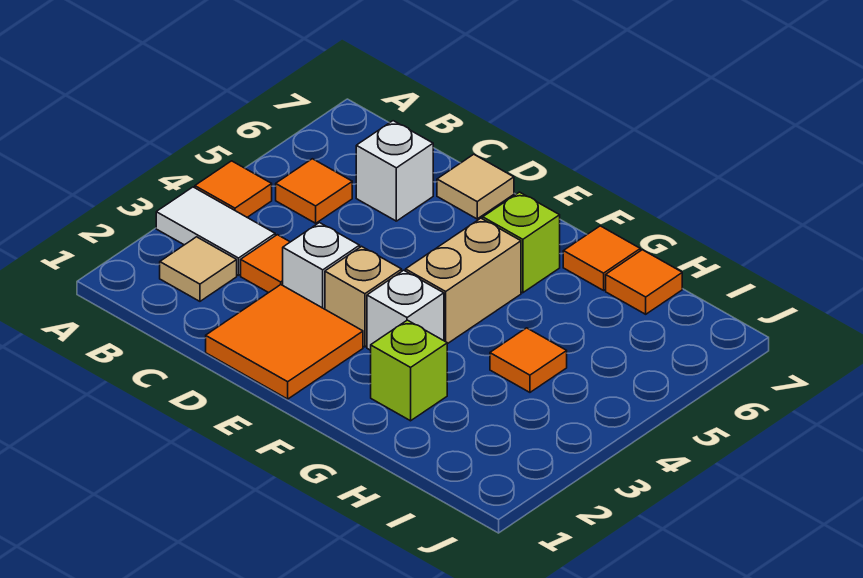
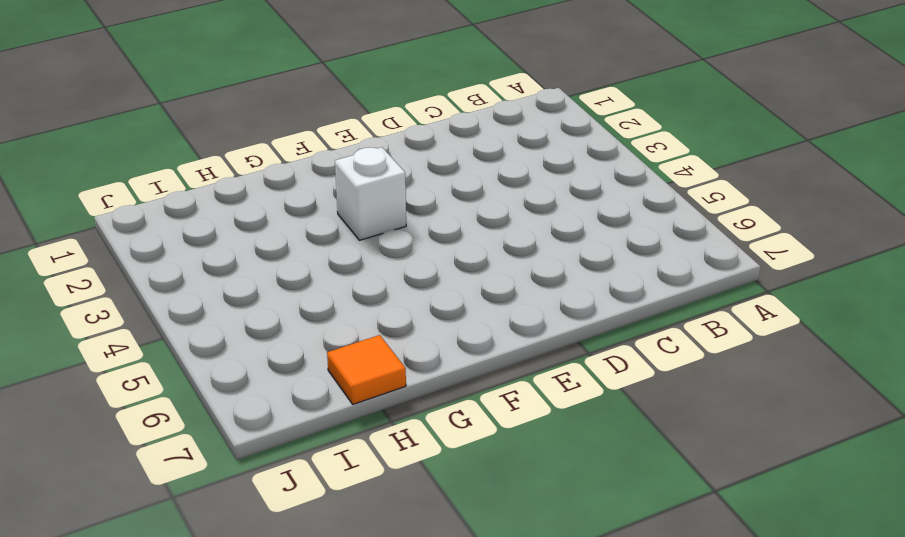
none -> white tile A3:B3 level 1
none -> orange tile A4 level 1
none -> tan tile B2 level 1

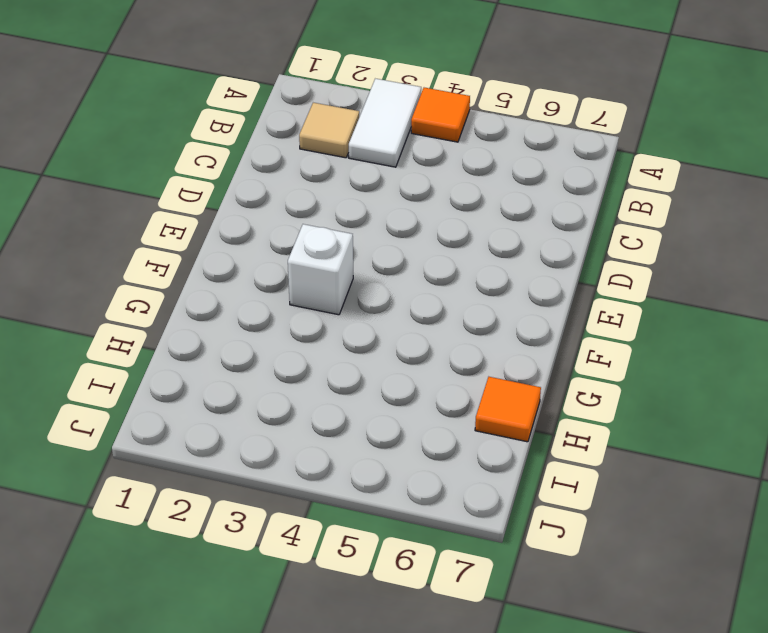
none -> orange tile B5 level 1
none -> orange tile C3 level 1
none -> white brick C6 level 1

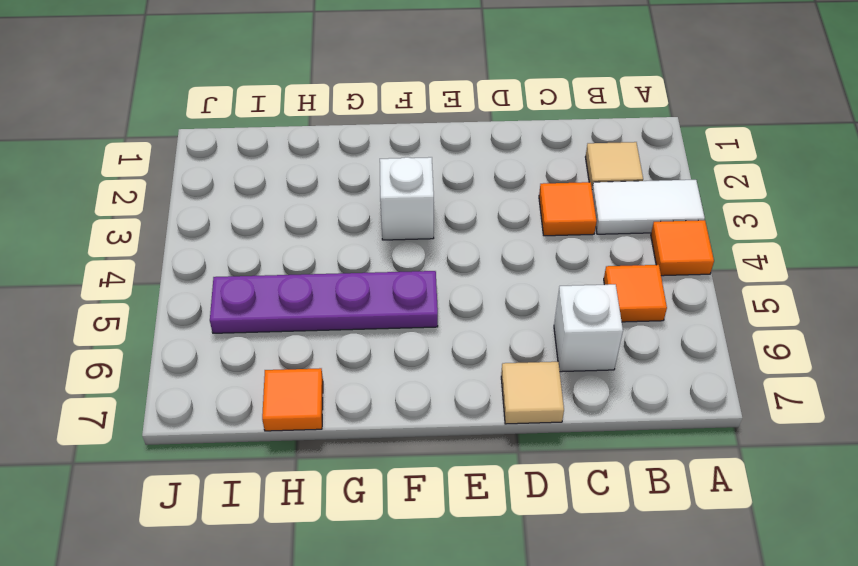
purple plate F5:I5 level 1 -> tan brick F4:F5 level 1
none -> orange tile D1:E2 level 1
none -> white brick D3 level 1
none -> tan brick E3 level 1

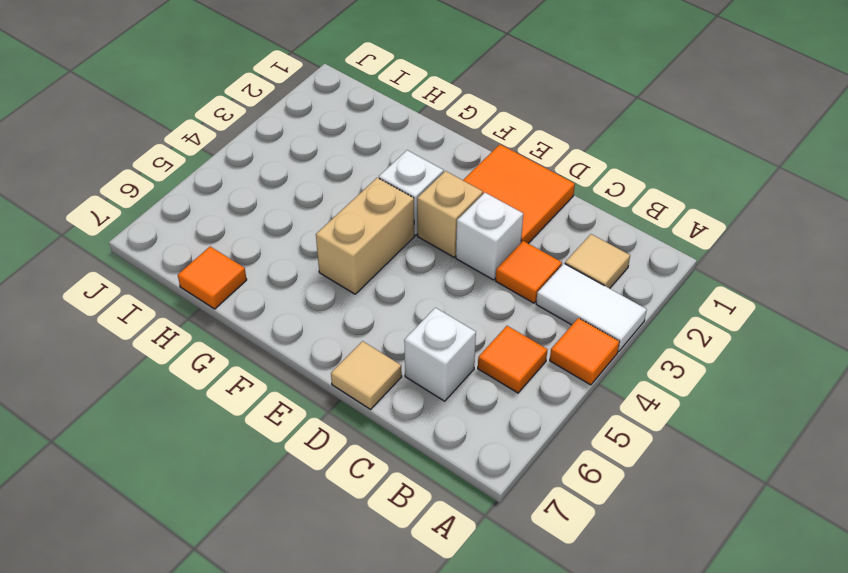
none -> lime brick F6 level 1
none -> lime brick G2 level 1
none -> orange tile G7 level 1

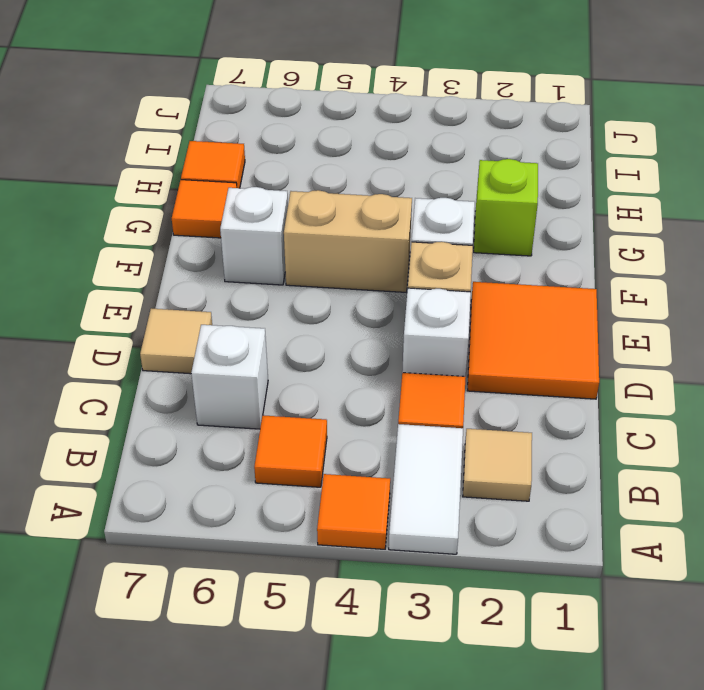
white brick F6 level 1 -> lime brick F6 level 1
none -> orange tile H4 level 1

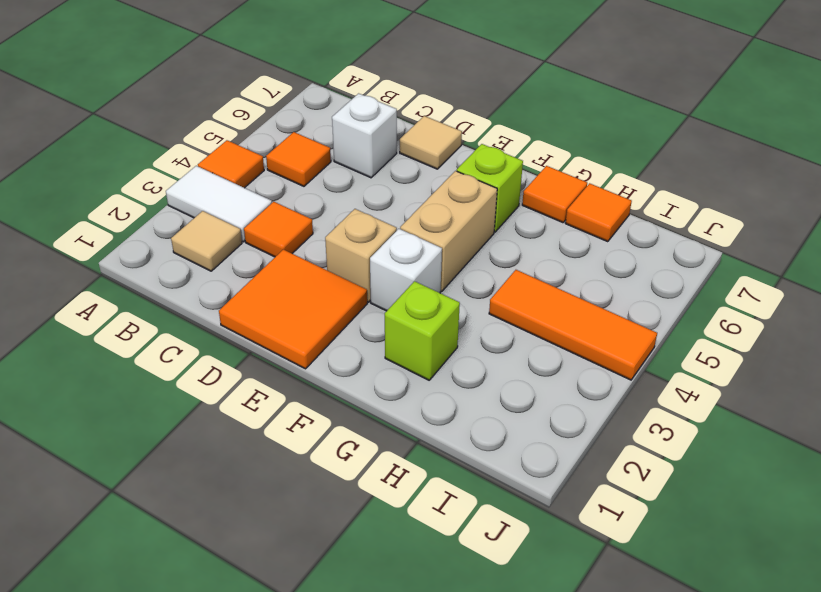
orange tile H4:J4 level 1 -> orange tile H4 level 1
none -> white brick D3 level 1

